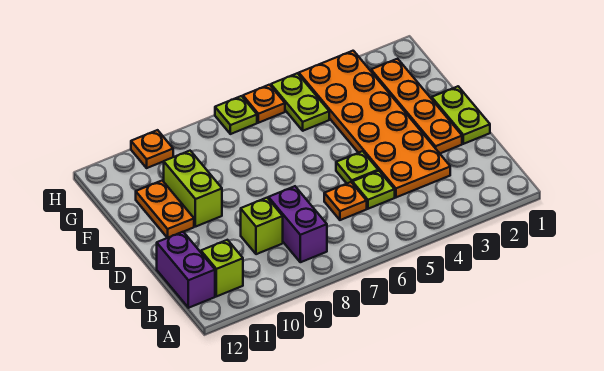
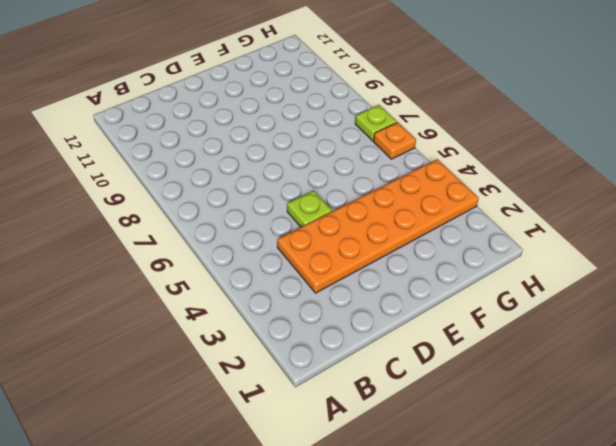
none -> purple brick B8:C8 level 1
none -> lime brick B11 level 1
none -> purple brick B12:C12 level 1

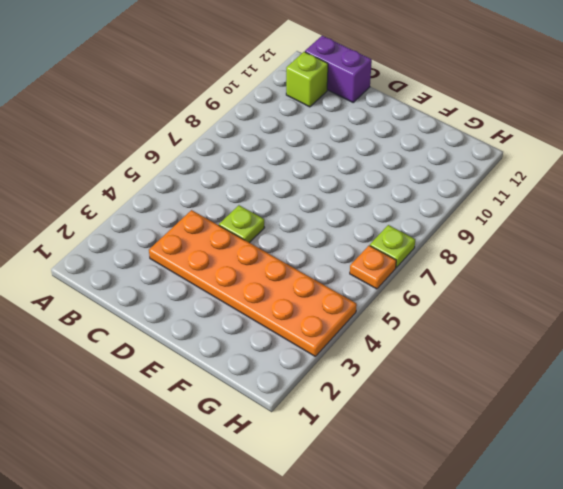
none -> purple brick B8:C8 level 1
none -> lime plate C5 level 1
none -> orange plate C6 level 1

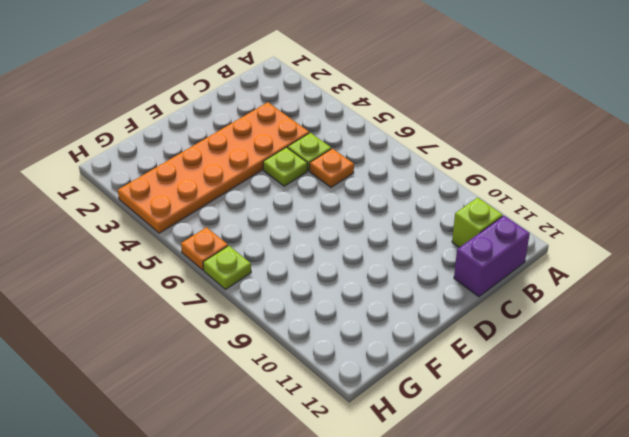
none -> purple brick B8:C8 level 1
none -> lime brick C9 level 1
none -> lime plate D1:E1 level 1

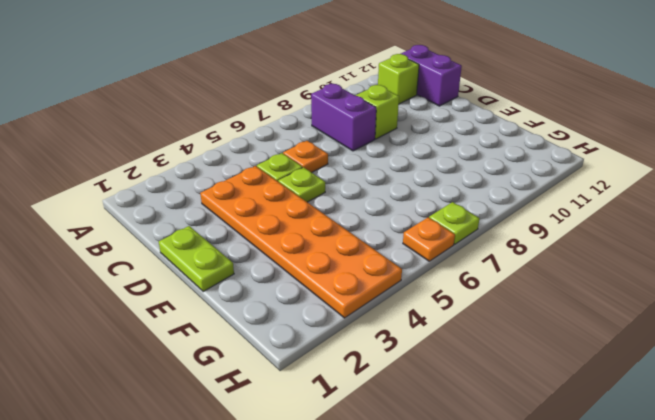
none -> orange plate D2:G2 level 1
none -> lime brick E10:F10 level 1
none -> orange plate E11:F11 level 1

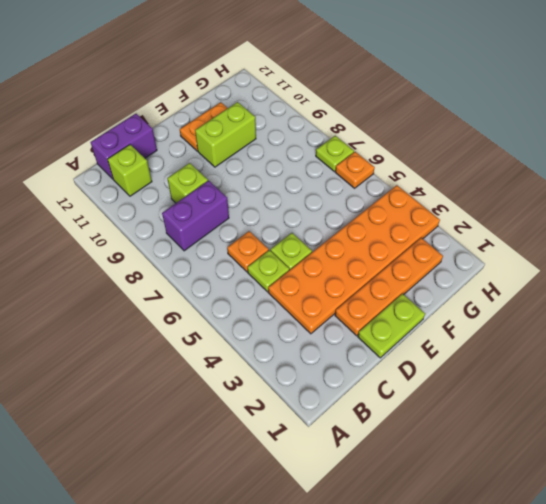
none -> lime plate G5:H5 level 1
none -> orange plate H10 level 1

